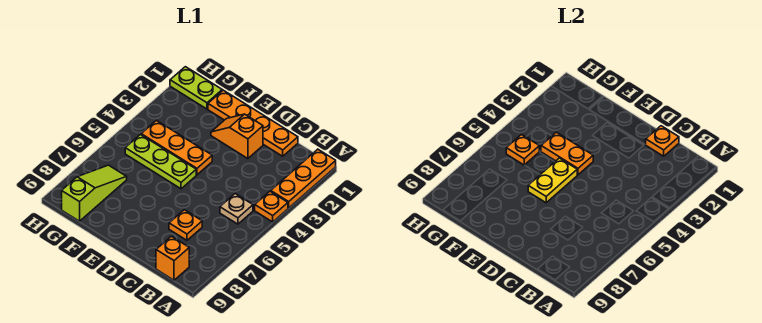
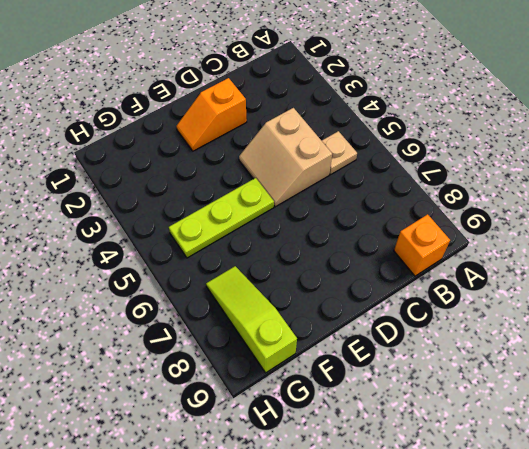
tan slope C4:D5 level 1 top C -> none
none -> orange plate A1:A3 level 1
none -> orange plate A4 level 1
none -> orange plate C1:F1 level 1

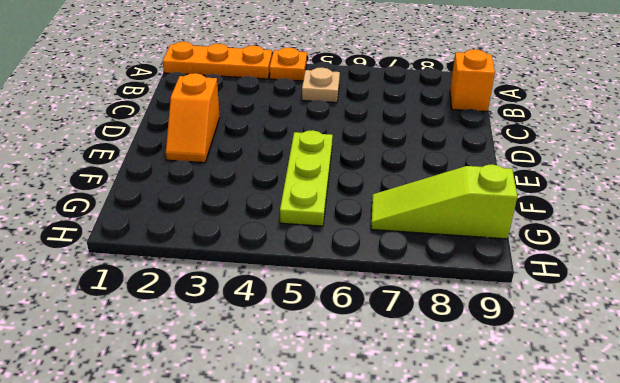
none -> orange plate C1:F1 level 1
none -> orange plate C7 level 1
none -> orange plate E4:G4 level 1

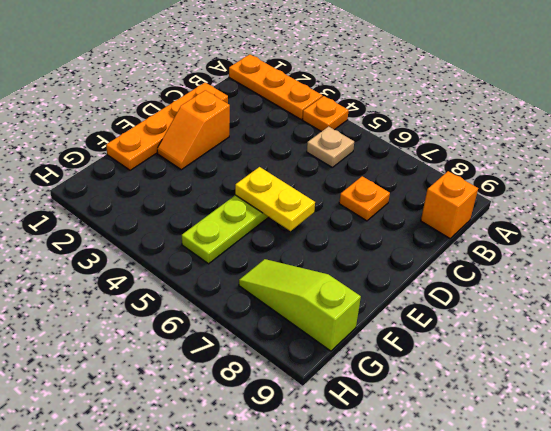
none -> orange plate E4:G4 level 1
none -> lime plate G1:H1 level 1
none -> orange plate C1 level 2

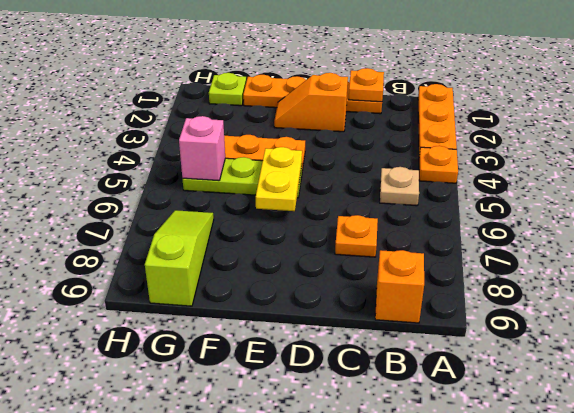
lime plate G1 level 1 -> lime plate G1:H1 level 1
pink brick G5 level 2 -> orange plate G5 level 2
none -> orange plate E4:F4 level 2

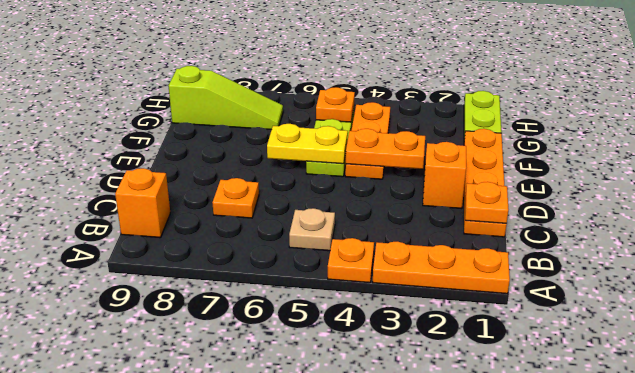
orange plate E3:E4 level 2 -> orange plate E4:F4 level 2

